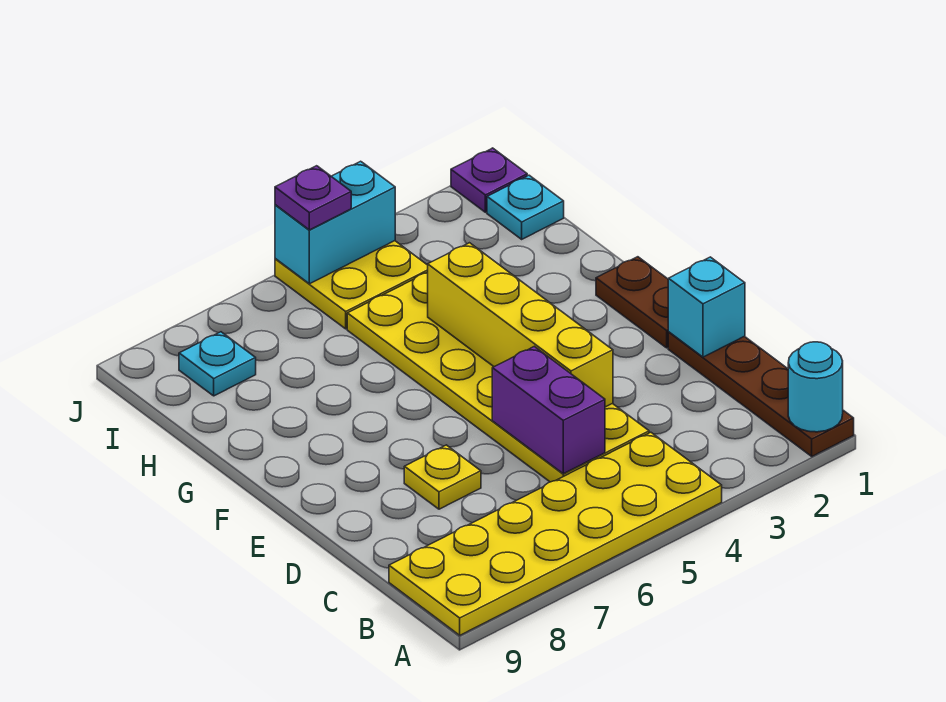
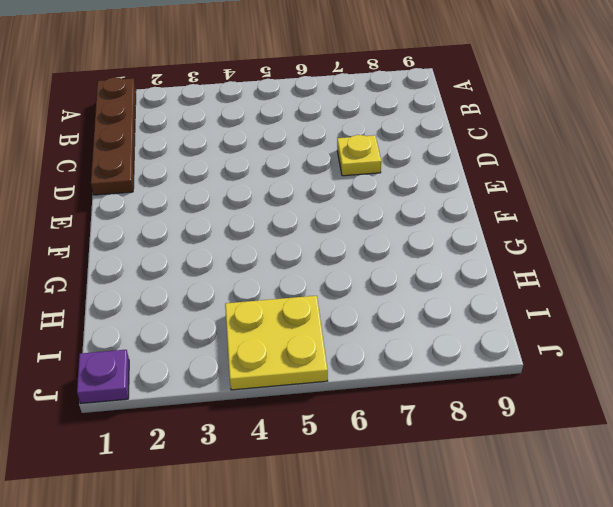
none -> yellow plate A4:B9 level 1
none -> yellow plate C4:H5 level 1
none -> brown plate E1:F1 level 1

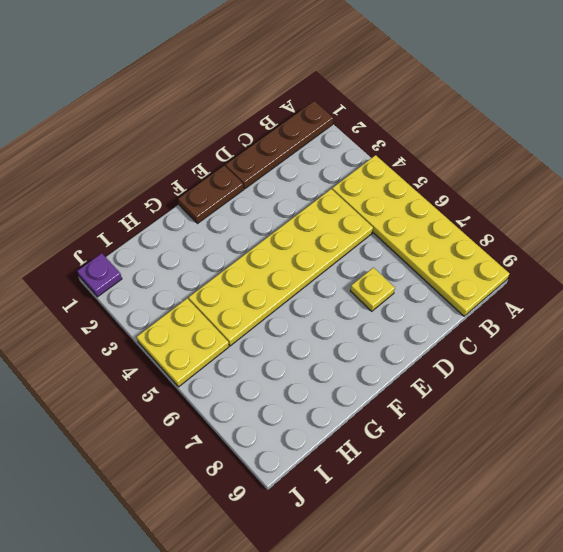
none -> cyan plate I1 level 1
none -> cyan plate I8 level 1
none -> cyan round brick A1 level 2

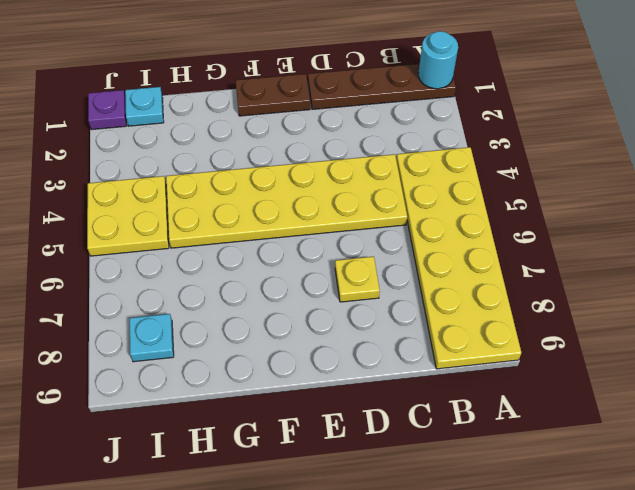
none -> purple brick C5:D5 level 2
none -> cyan brick D1 level 2
none -> yellow brick D4:G4 level 2

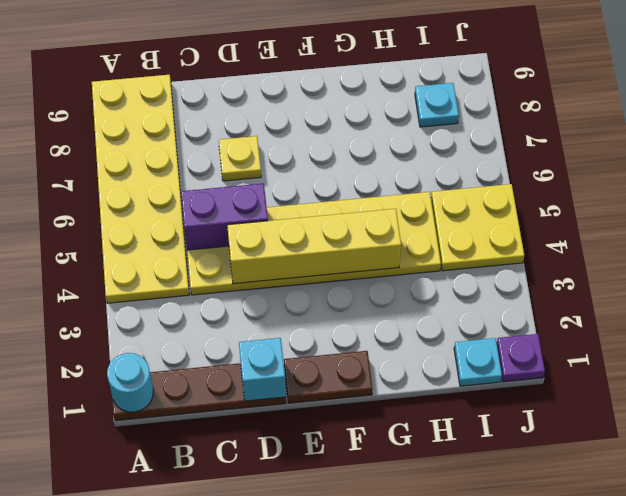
none -> cyan brick J4:J5 level 2
none -> purple plate J5 level 3

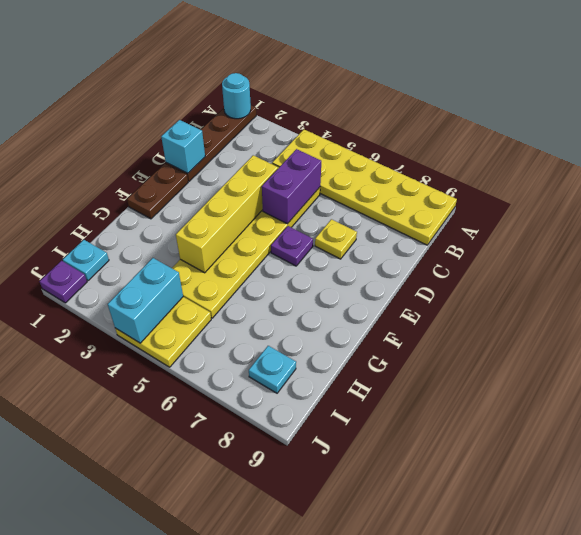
purple plate E6 level 1 -> purple plate J5 level 3
cyan brick I4:J4 level 2 -> cyan brick J4:J5 level 2

